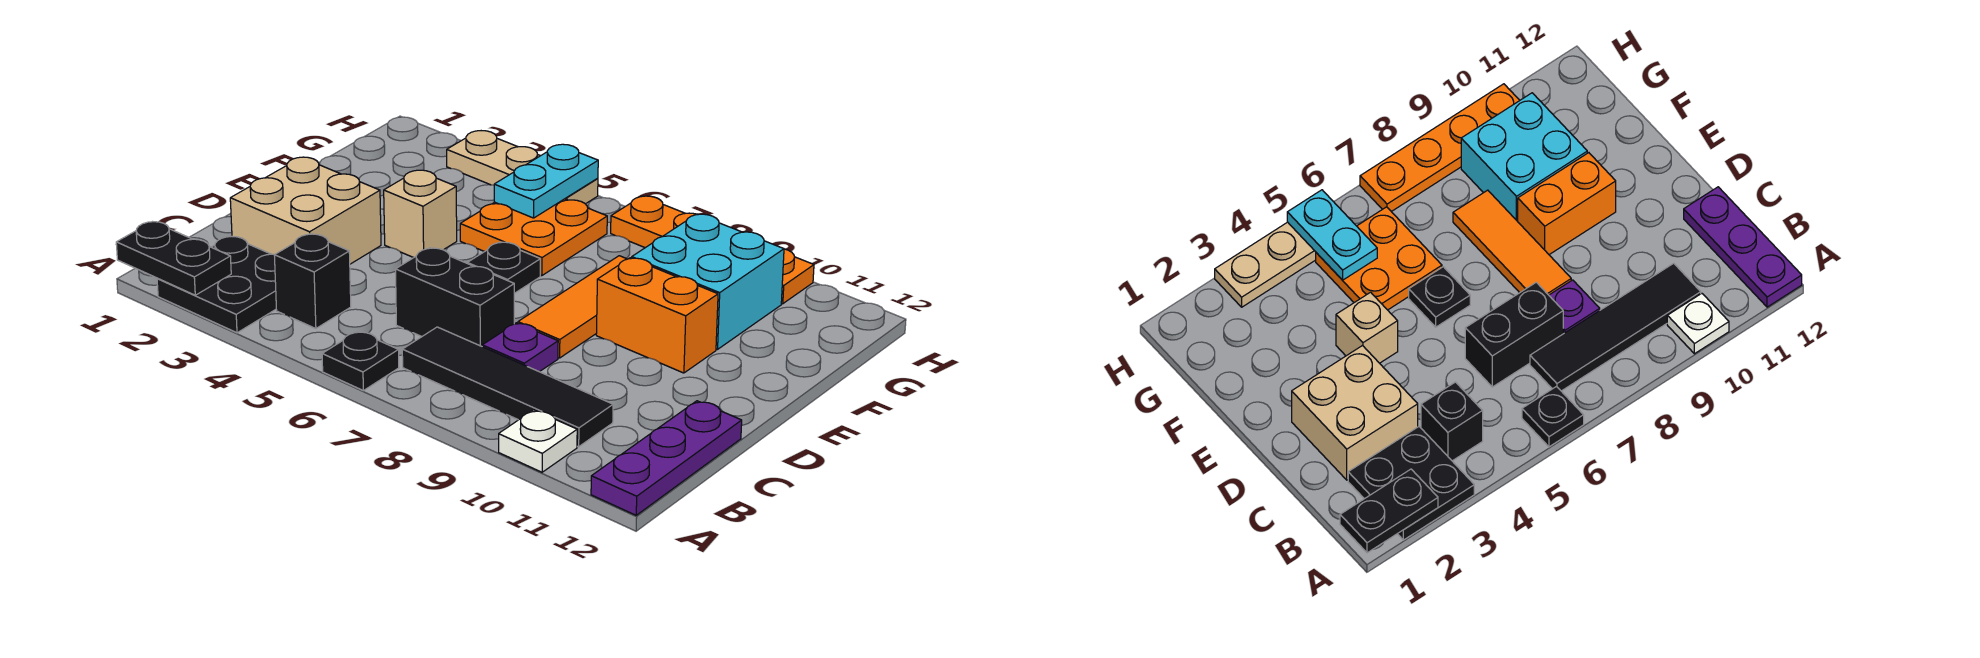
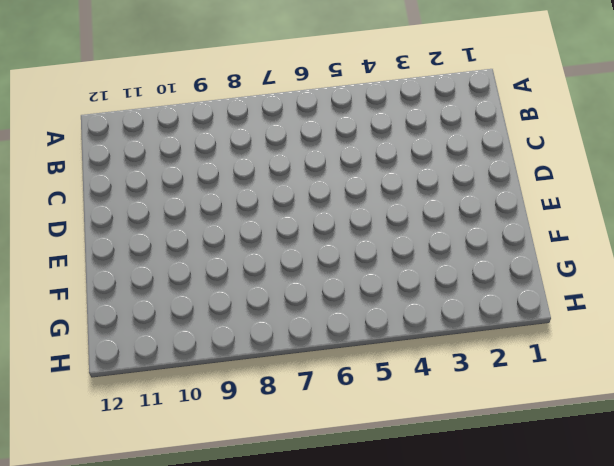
none -> black plate A2:B3 level 1
none -> black plate A6 level 1
none -> white plate A10 level 1

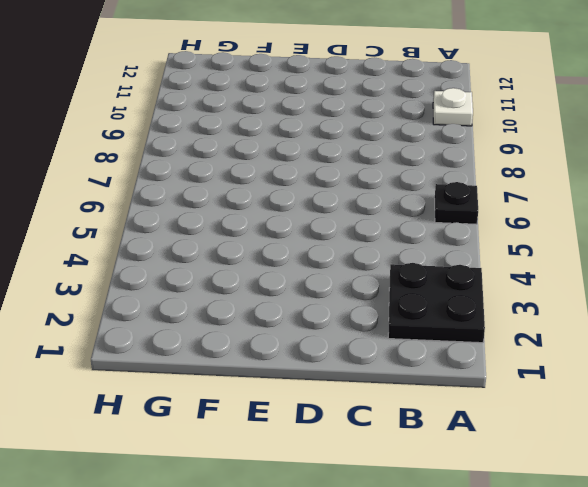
none -> purple plate A12:C12 level 1
none -> black brick B4 level 1
none -> black tile B7:B10 level 1

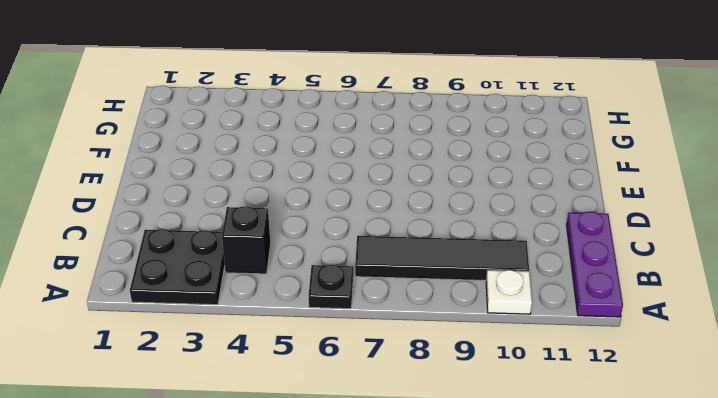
none -> tan brick C2:D3 level 1
none -> black brick C6:C7 level 1
none -> purple plate C8 level 1

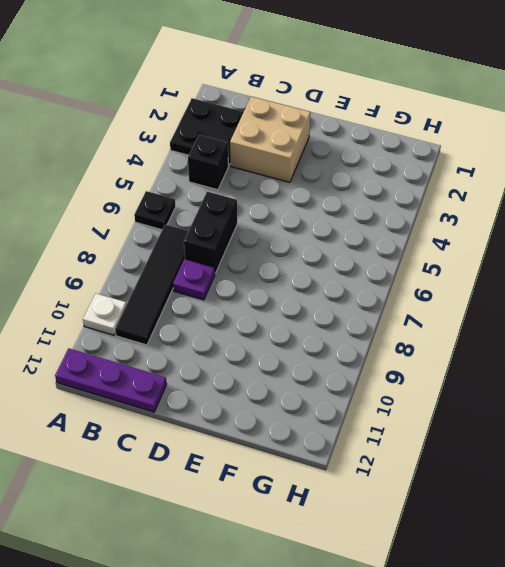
none -> orange tile D8:F8 level 1
none -> tan brick E4 level 1
none -> black plate E6 level 1

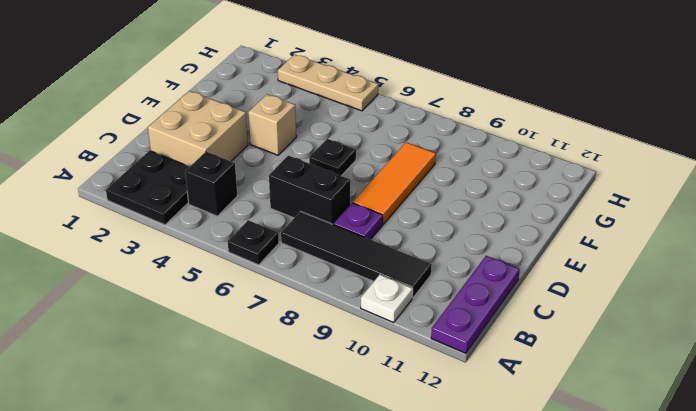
none -> orange brick E9:E10 level 1
none -> orange plate F5:G6 level 1
none -> cyan brick F9:G10 level 1

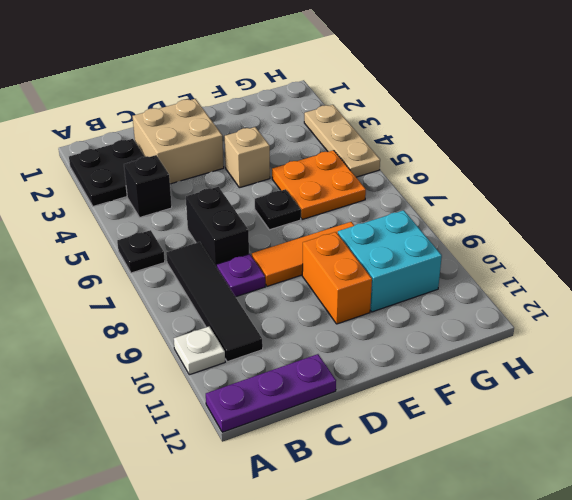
none -> orange plate H7:H10 level 1
none -> black plate A1:A2 level 2
none -> cyan plate G5:H5 level 2

